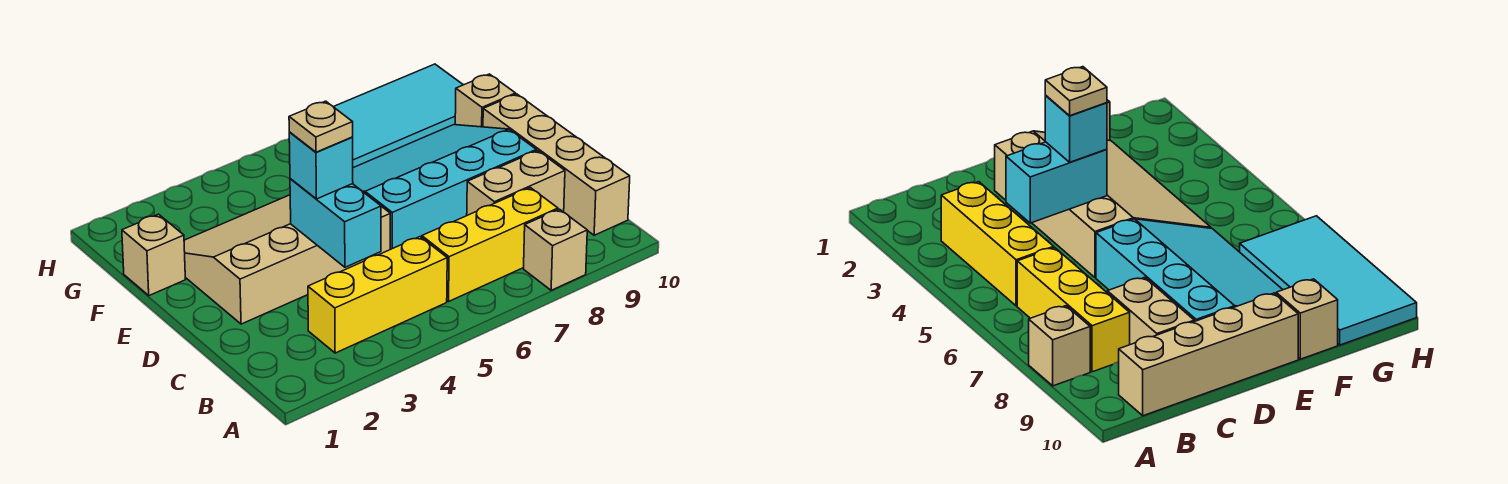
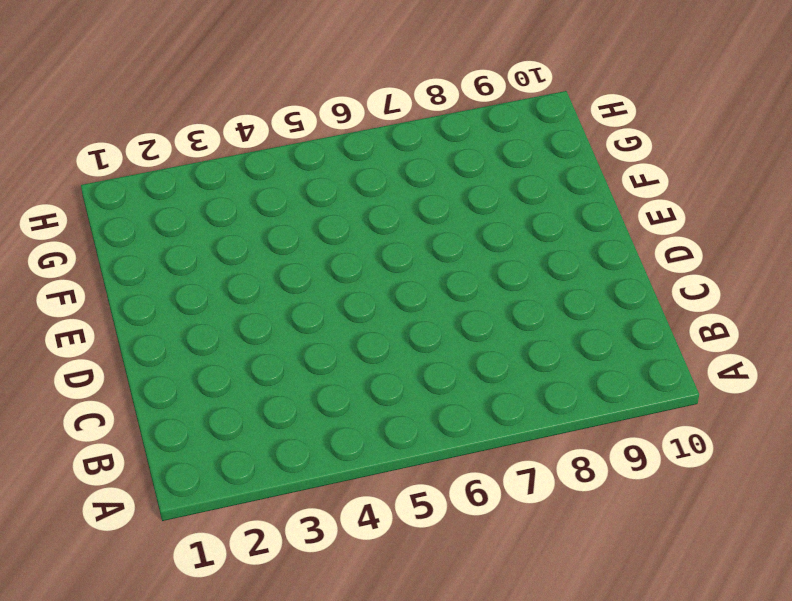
none -> tan brick A8 level 1
none -> yellow brick B3:B5 level 1
none -> yellow brick B6:B8 level 1

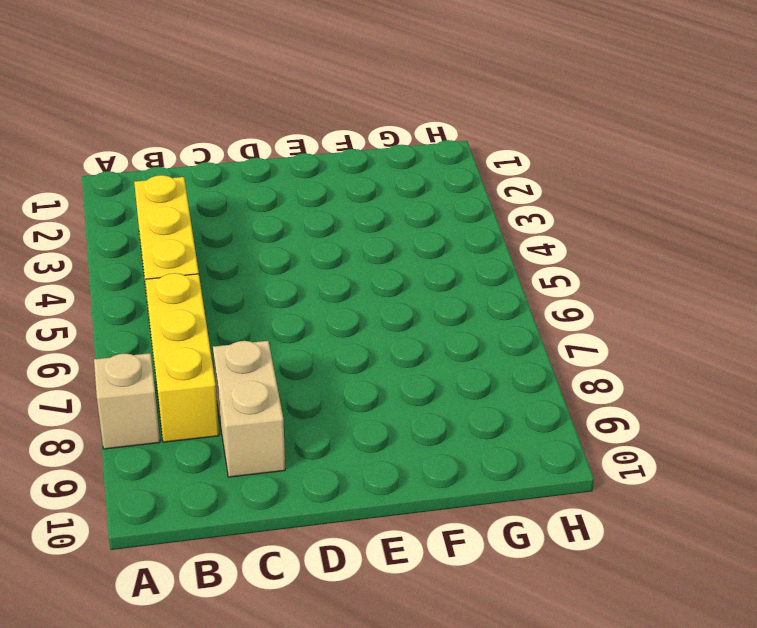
none -> tan brick B10:E10 level 1
none -> tan slope D2:F5 level 1 top D
none -> cyan slope D6:F9 level 1 top D

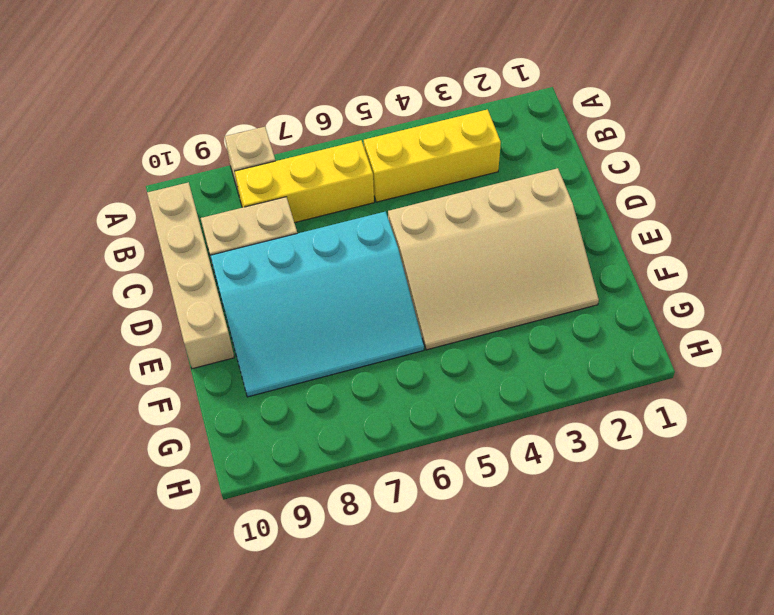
none -> tan brick F1 level 1
none -> tan brick F10 level 1
none -> cyan tile G7:H10 level 1

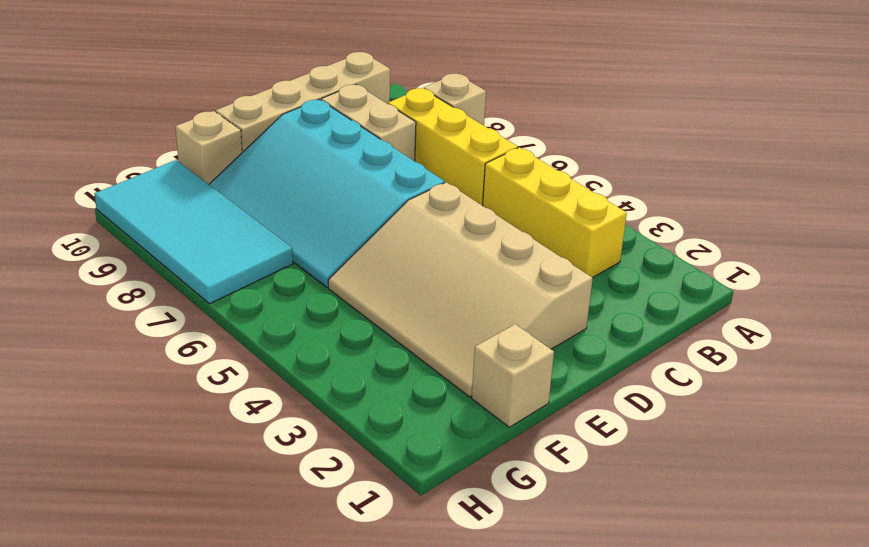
none -> cyan brick C4:D4 level 2
none -> cyan brick D4 level 3
none -> tan plate D4 level 4

